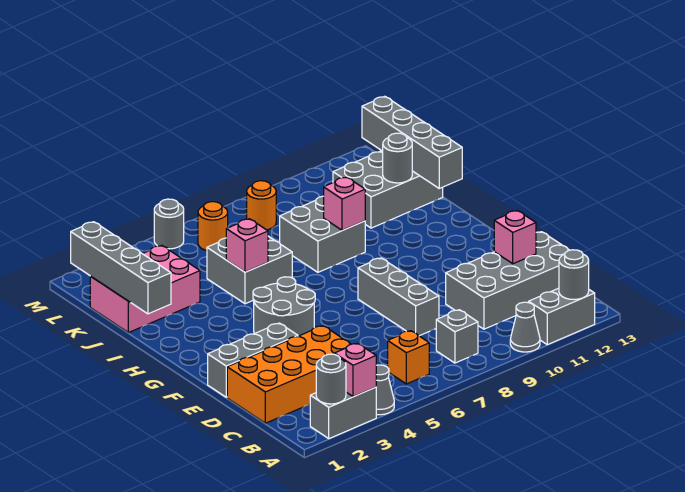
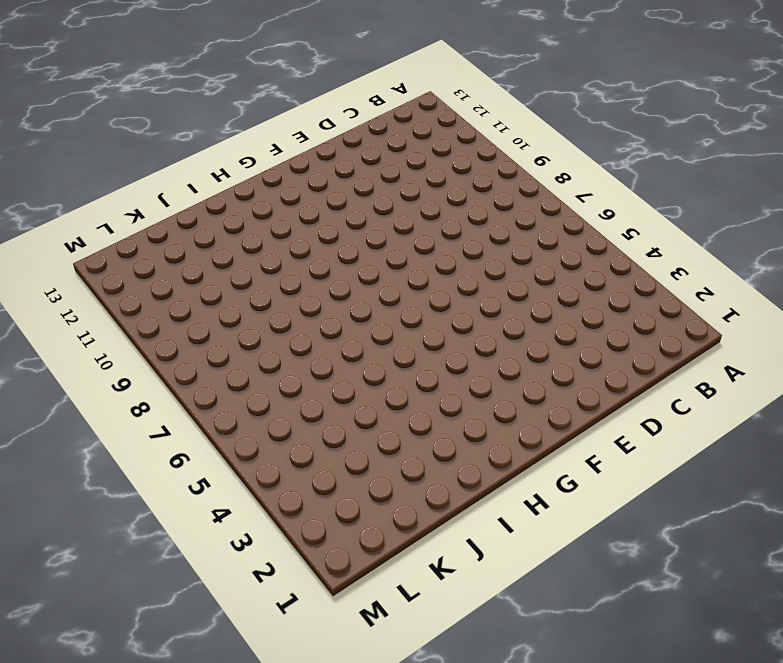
none -> grey brick A2:A3 level 1
none -> grey cone A4 level 1
none -> grey cone A10 level 1

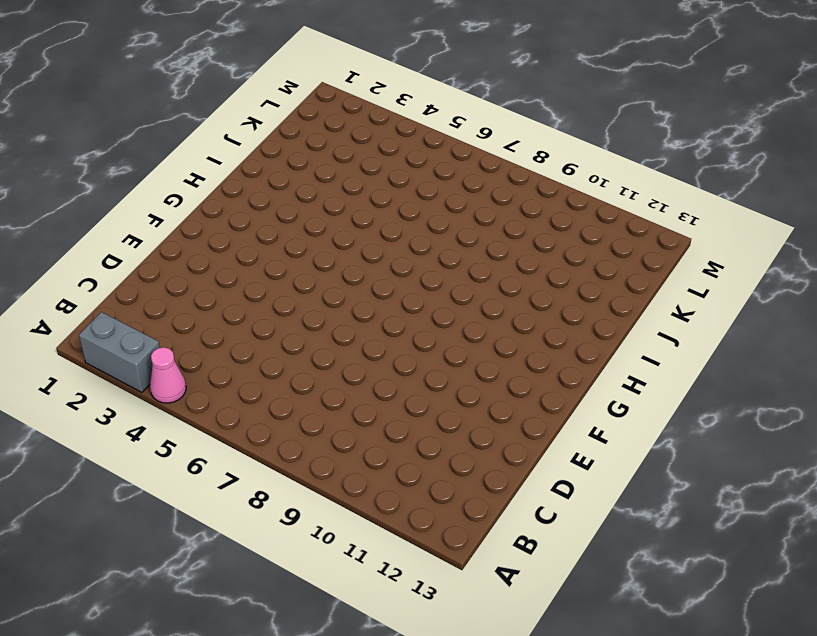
pink cone A4 level 1 -> grey cone A4 level 1
none -> grey cone A10 level 1
none -> grey brick A11:A12 level 1
none -> orange brick B6 level 1

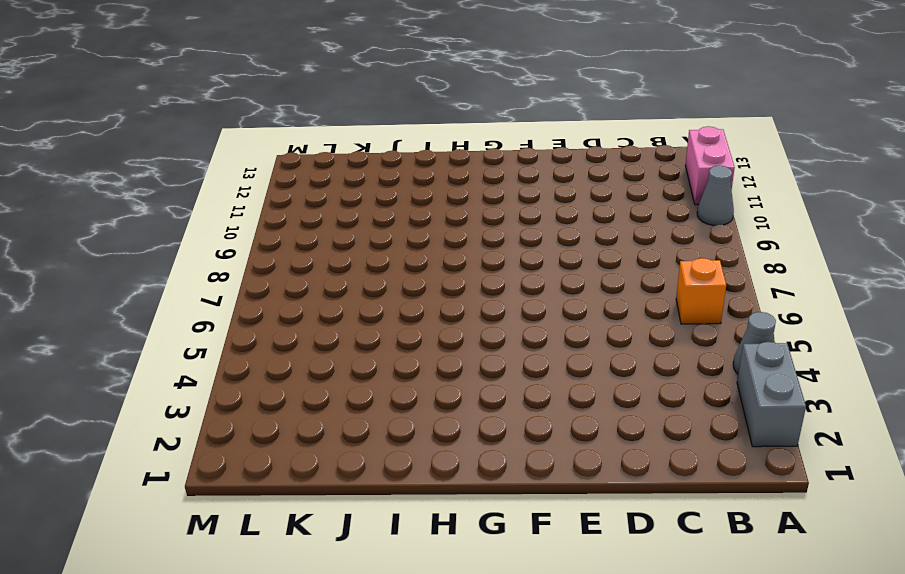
pink brick A11:A12 level 1 -> grey brick A11:A12 level 1
none -> grey brick B8 level 1
none -> orange brick C1:D4 level 1
none -> grey brick C10:D13 level 1

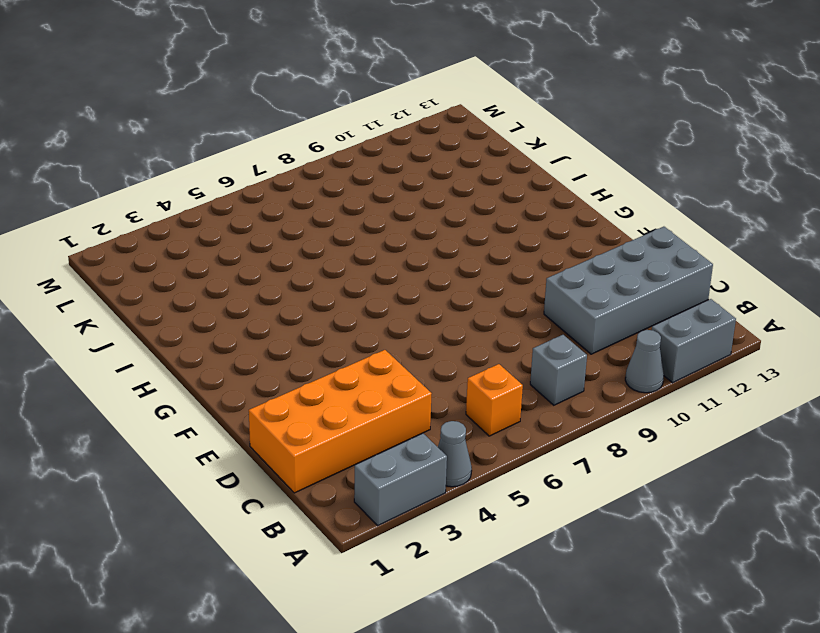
none -> grey brick D8:F8 level 1
none -> grey brick E1:E3 level 1
none -> grey round brick F4:G5 level 1

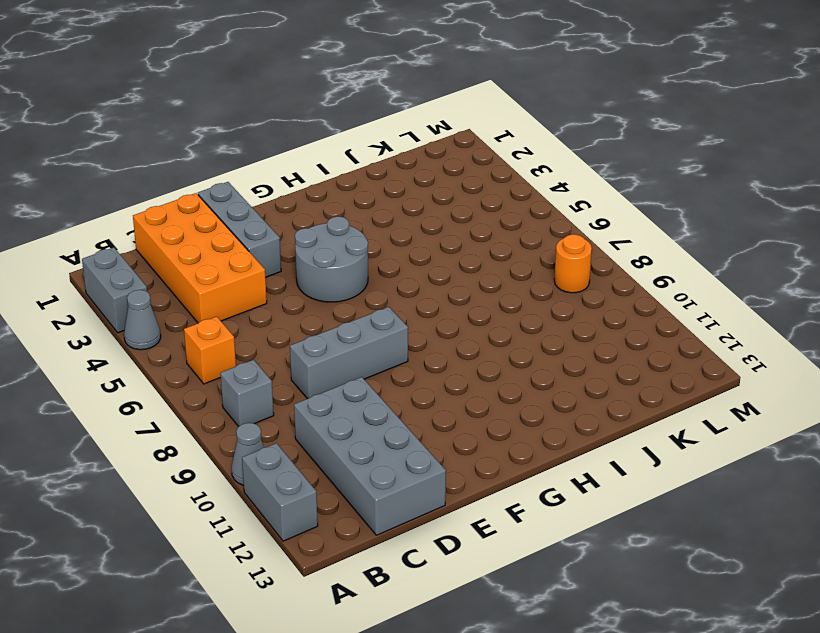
none -> grey brick I5:J6 level 1
none -> grey brick I8:J9 level 1
none -> pink brick J1:K3 level 1

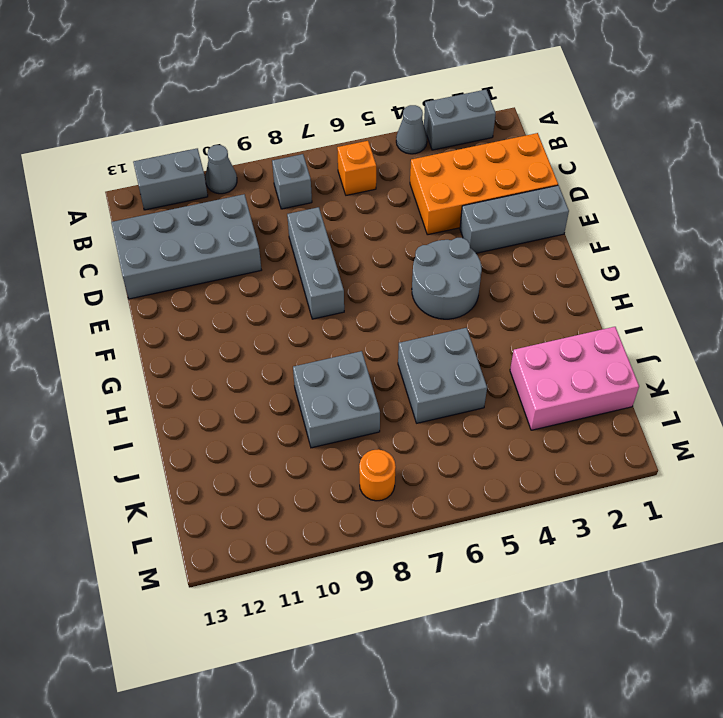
none -> grey brick J11:K13 level 1
none -> orange round brick L6 level 1
none -> grey round brick M5 level 1

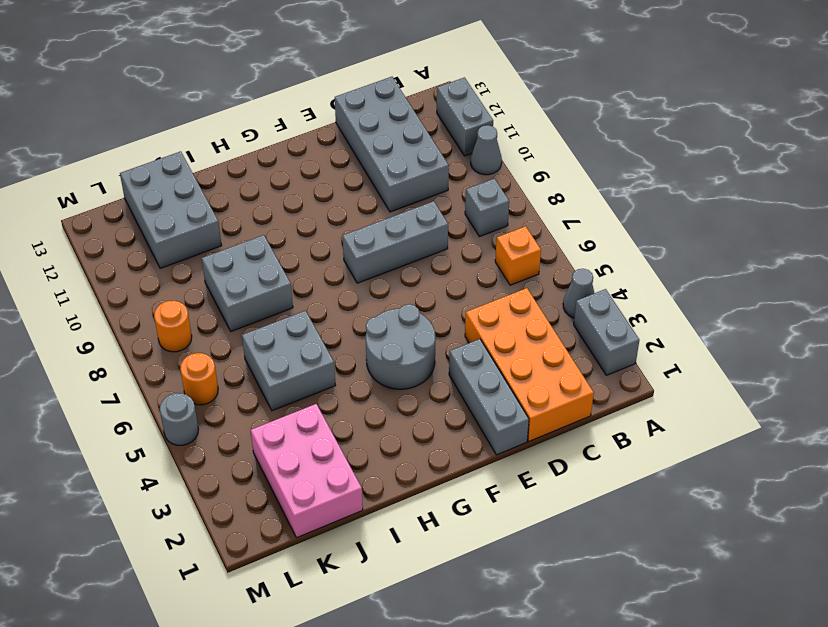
none -> grey round brick A2 level 2
none -> pink brick A3 level 2
none -> grey round brick A12 level 2

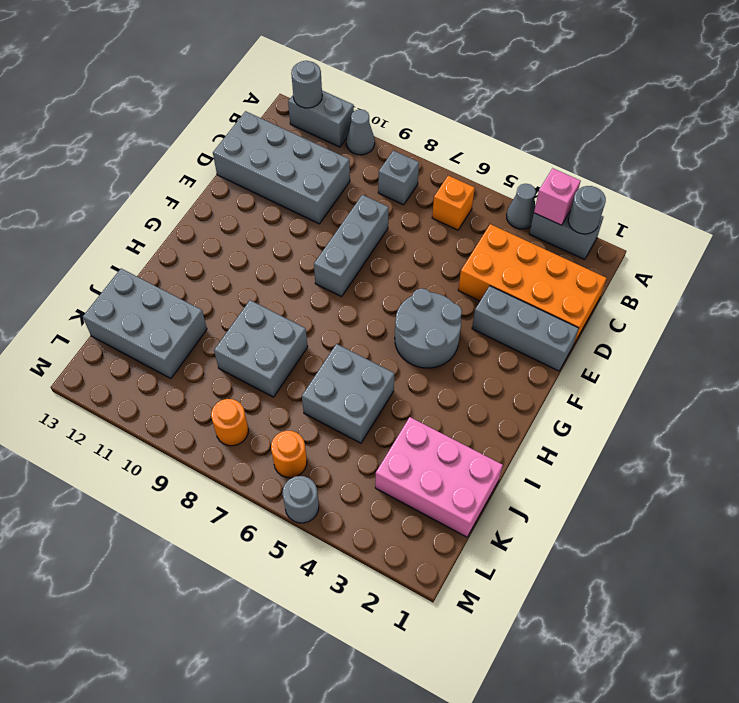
none -> pink brick D12 level 2
none -> grey brick I1:L1 level 2
none -> pink brick I5 level 2

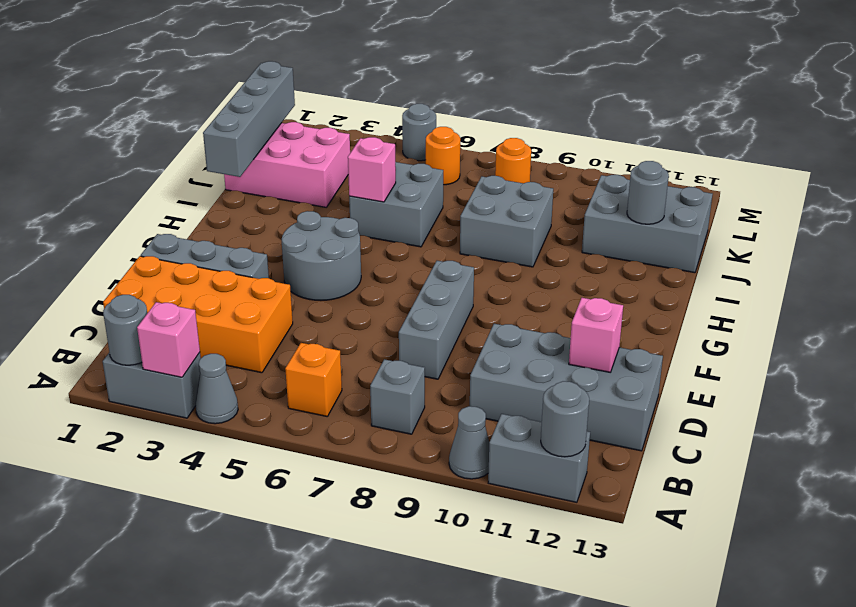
none -> pink brick I9 level 2
none -> grey brick I13:L13 level 2

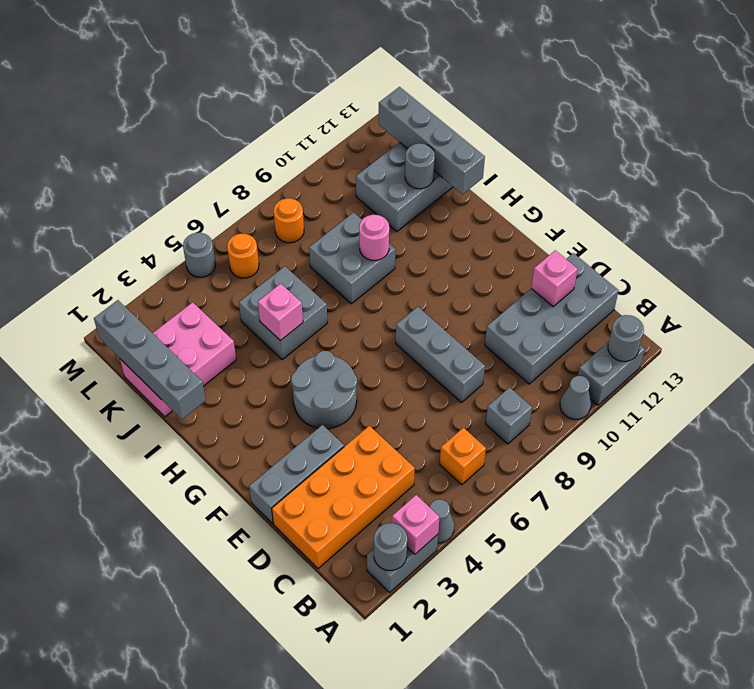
pink round brick I9 level 2 -> pink brick I9 level 2

